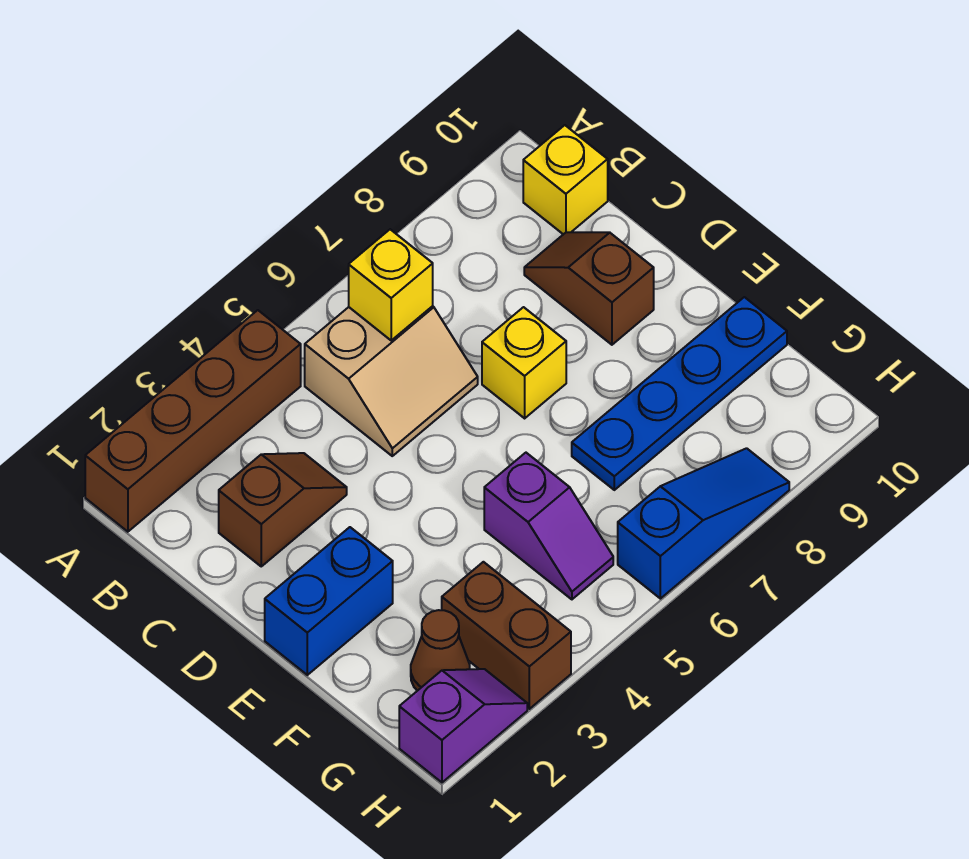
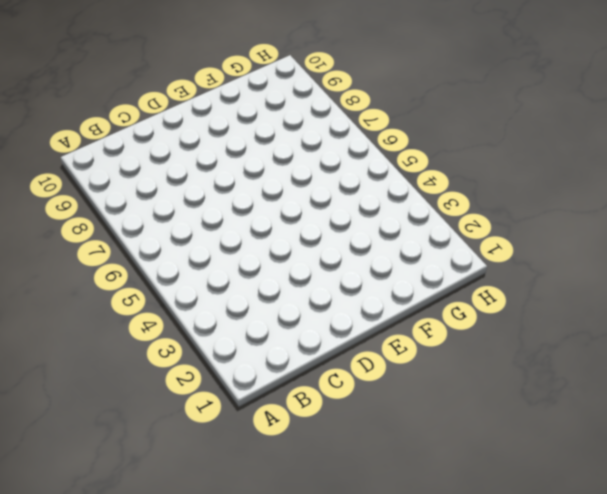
none -> brown brick A1:A4 level 1
none -> tan slope B5:C6 level 1 top B
none -> yellow brick B10 level 1

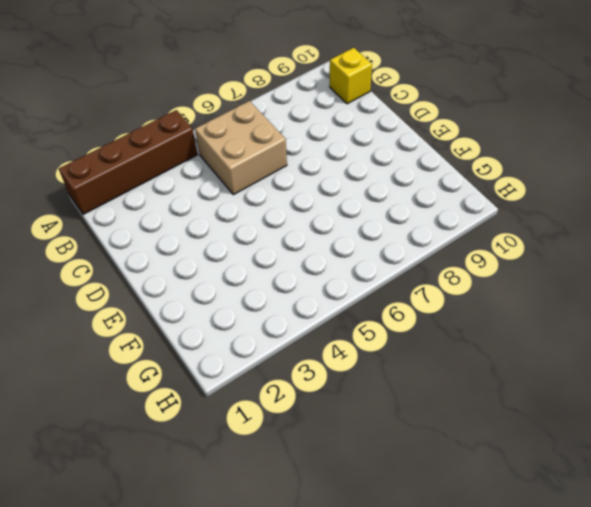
tan brick B5:C6 level 1 -> tan slope B5:C6 level 1 top B
none -> brown slope C2:C3 level 1 top 2
none -> brown slope C9:D9 level 1 top D
none -> yellow brick D7 level 1

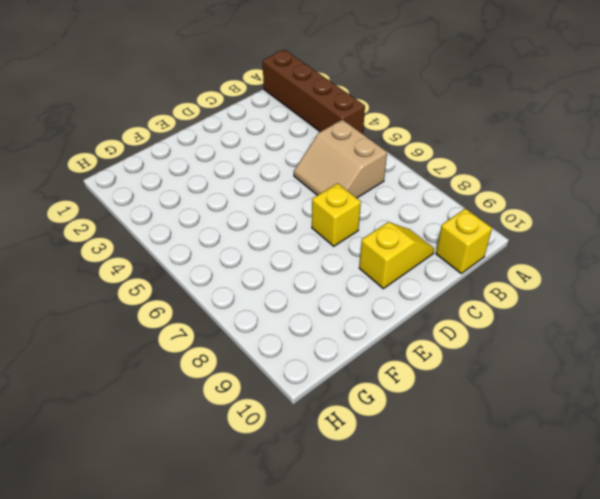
yellow slope C9:D9 level 1 top D -> brown slope C9:D9 level 1 top D
none -> brown slope C2:C3 level 1 top 2
none -> blue brick E1:E2 level 1
none -> purple slope F5:G5 level 1 top F

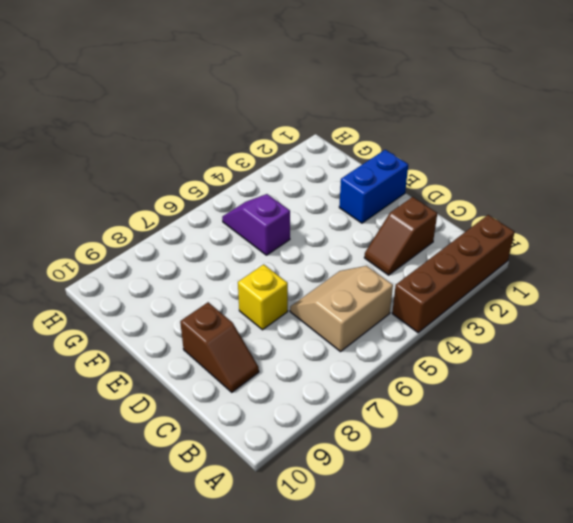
none -> yellow brick B10 level 1
none -> blue plate F7:F10 level 1
none -> brown cone G2 level 1

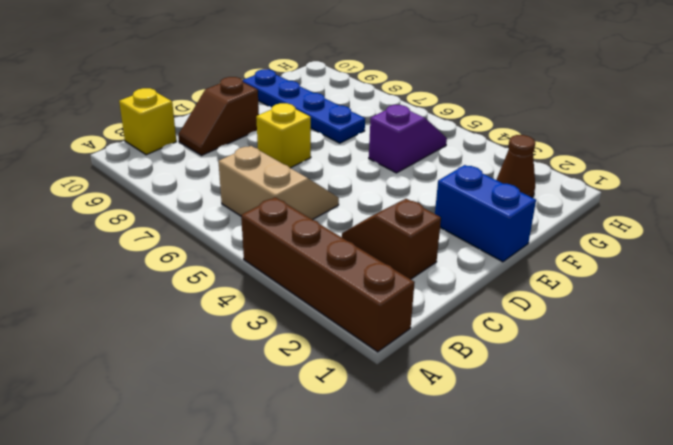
none -> brown brick G3:H3 level 1
none -> purple slope H1:H2 level 1 top 1
none -> blue slope H6:H8 level 1 top 6

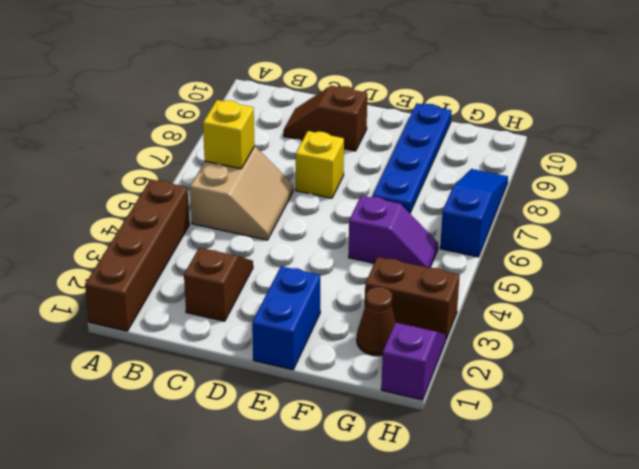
none -> yellow brick B10 level 1

